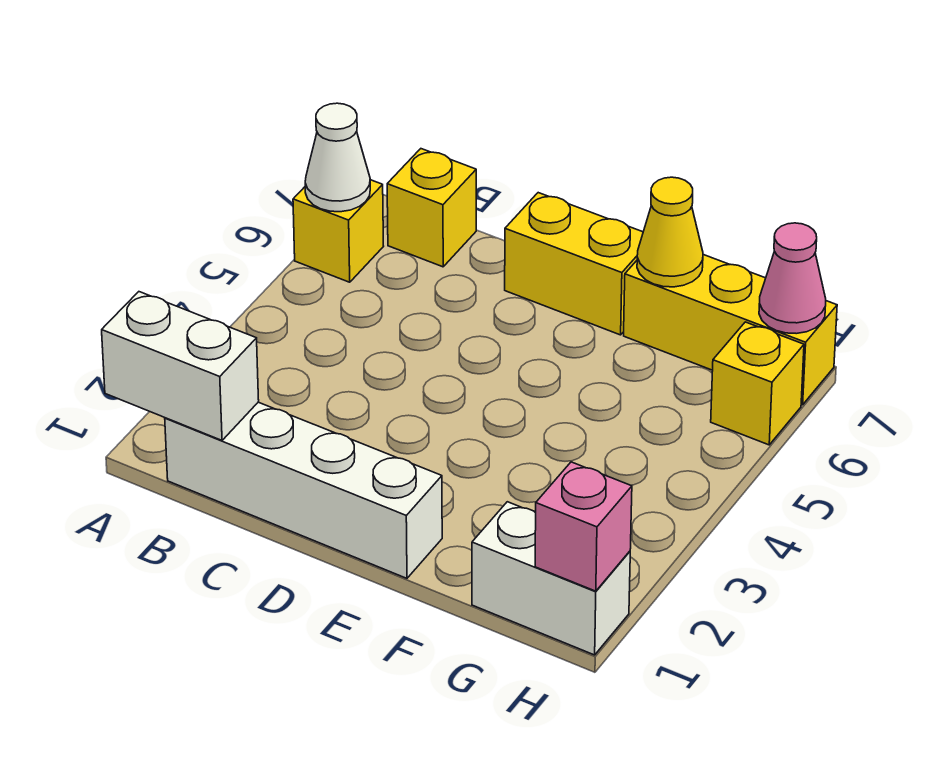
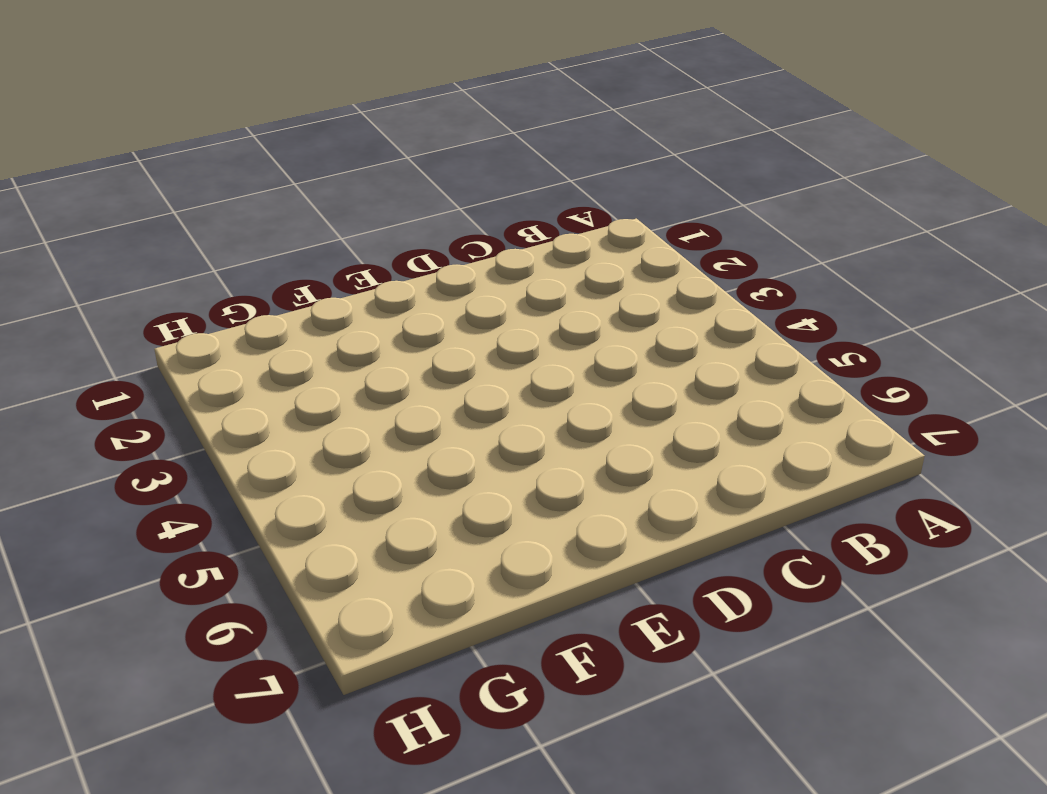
none -> yellow brick A6 level 1
none -> white brick B1:E1 level 1
none -> yellow brick B7 level 1

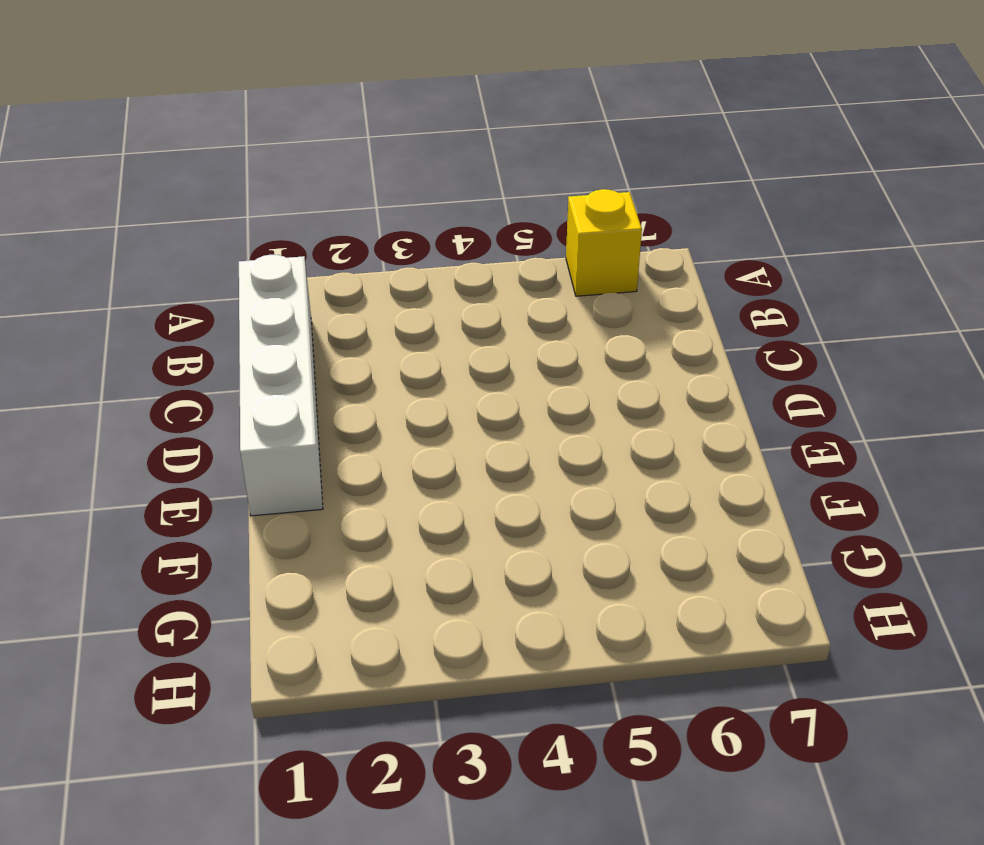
none -> yellow brick B7 level 1
none -> yellow brick D7:E7 level 1
none -> yellow brick F7:H7 level 1

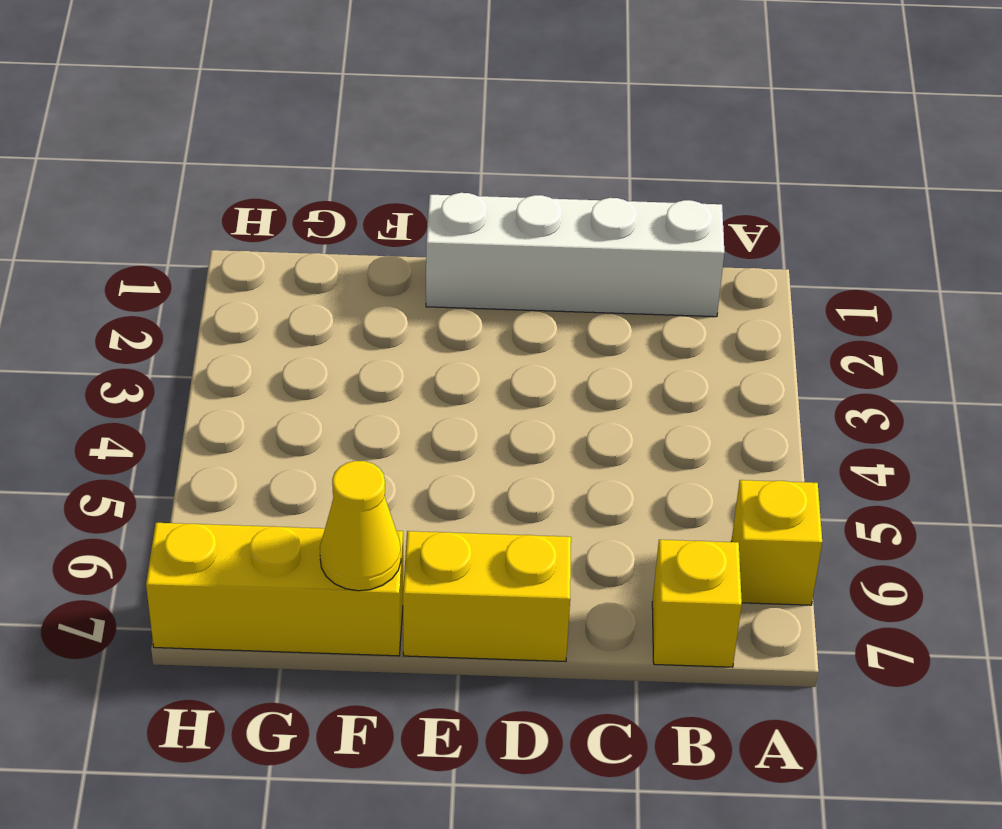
none -> white brick G1:H1 level 1
none -> yellow brick H6 level 1
none -> white brick A1:B1 level 2

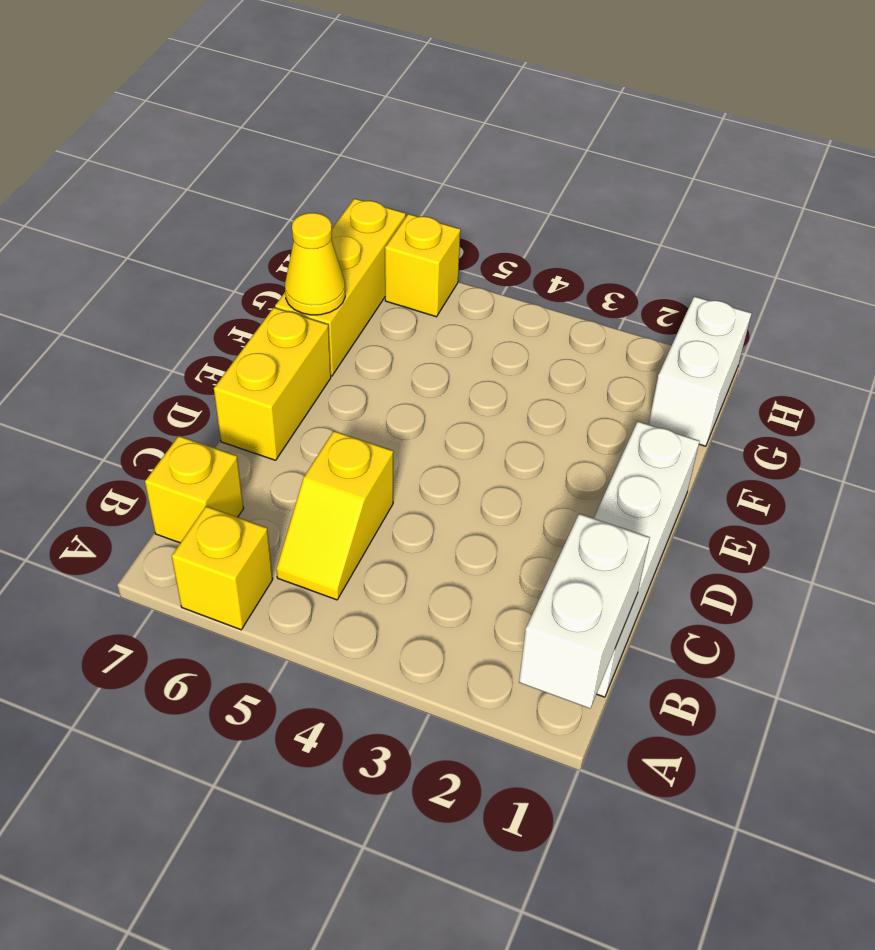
yellow slope B5:C5 level 1 top C -> none
none -> white cone A6 level 2
none -> pink brick H1 level 2
none -> pink cone H7 level 2

